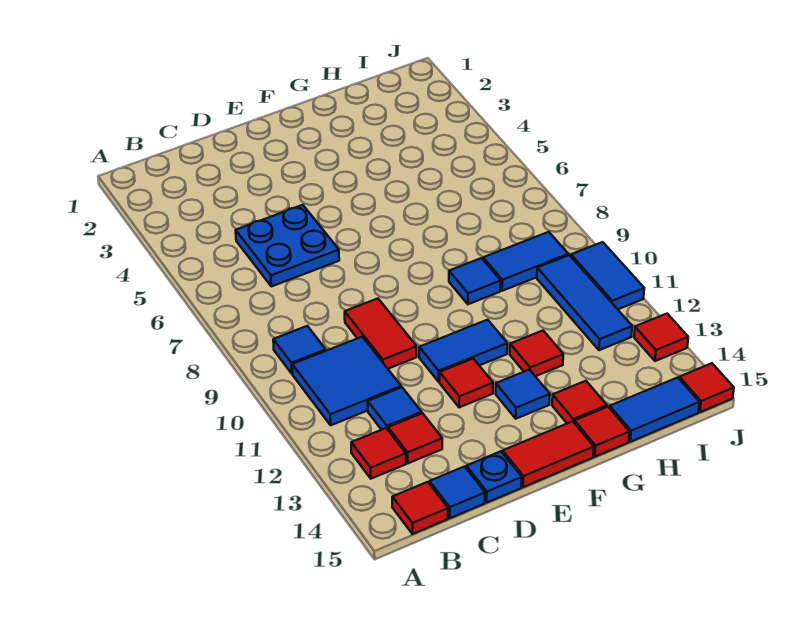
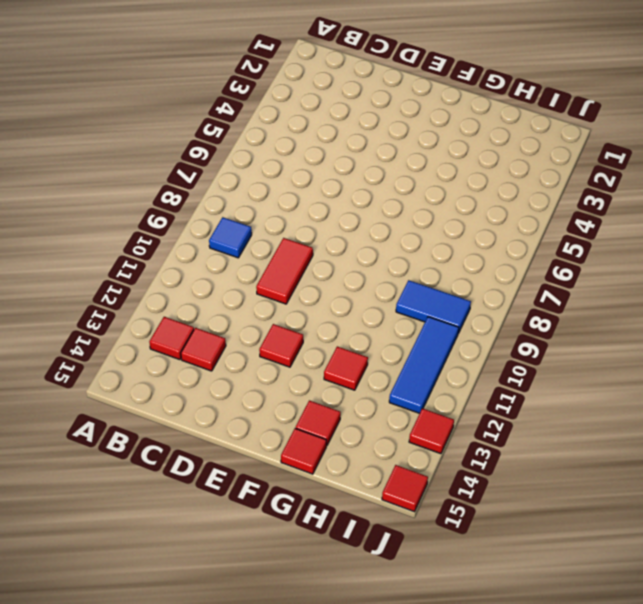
none -> blue tile B10:C11 level 1
none -> red tile B15 level 1
none -> blue plate C5:D6 level 1

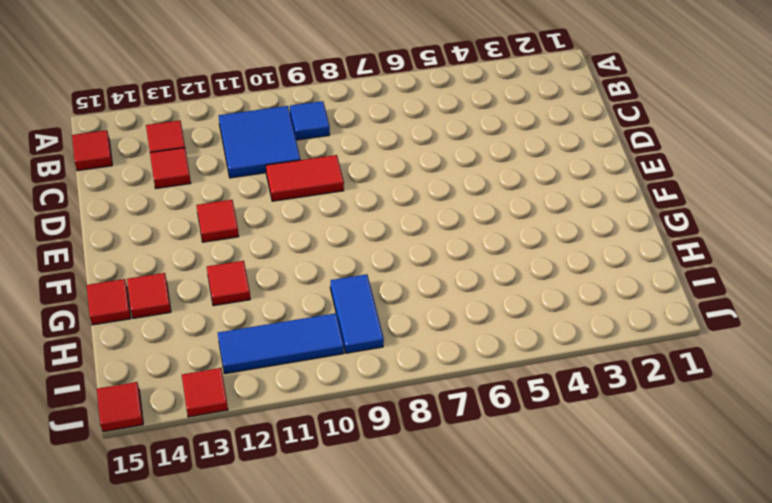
none -> blue plate C5:D6 level 1
none -> blue tile C12 level 1
none -> blue tile C15 level 1

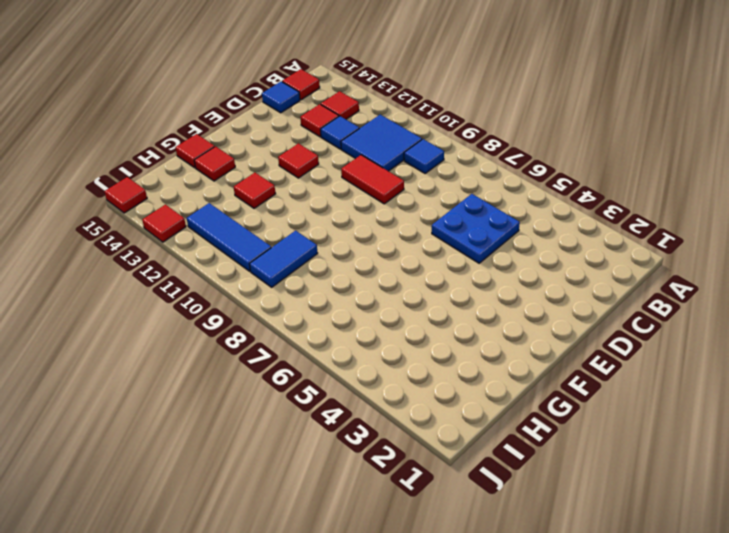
none -> blue plate D15 level 1
none -> blue tile E11:F11 level 1
none -> red tile E15:F15 level 1

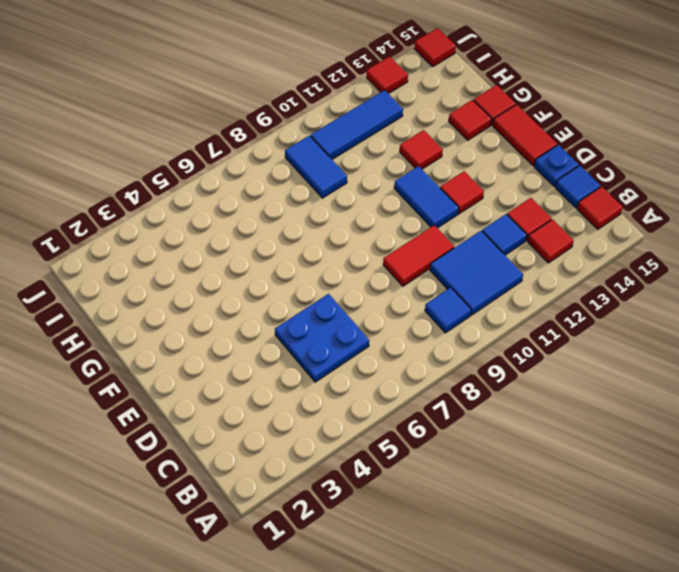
none -> blue tile F13 level 1
none -> blue tile G9 level 1
none -> blue tile H15:I15 level 1

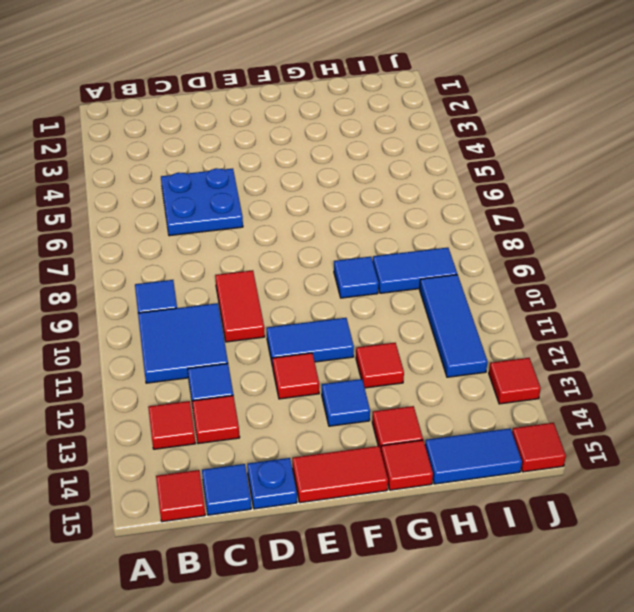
none -> blue tile J10:J11 level 1

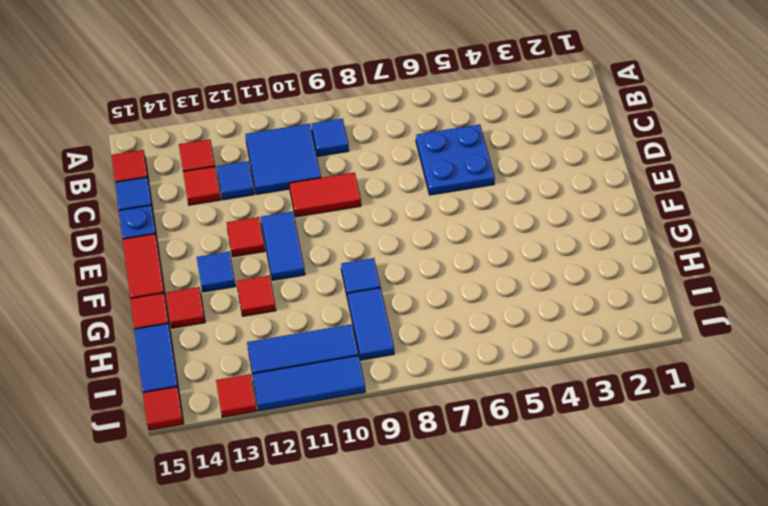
blue tile J10:J12 level 1 -> blue tile J10:J11 level 1

